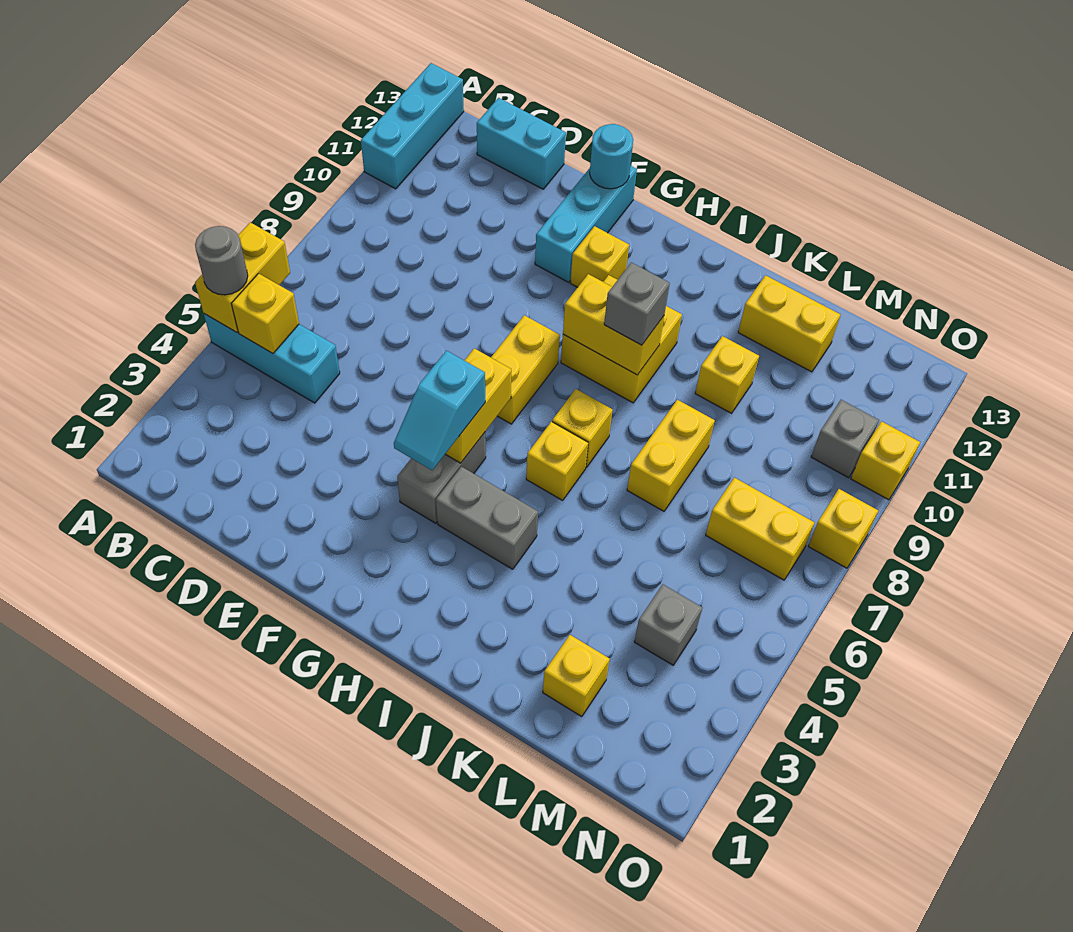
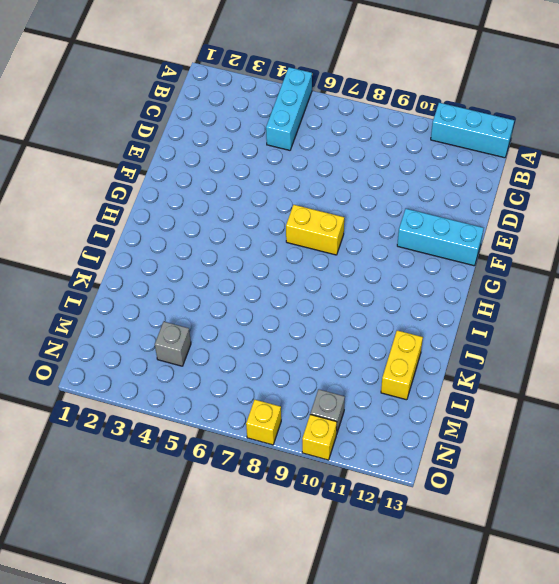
none -> cyan brick C13:D13 level 1
none -> grey brick G4:G5 level 1
none -> yellow brick G11 level 1

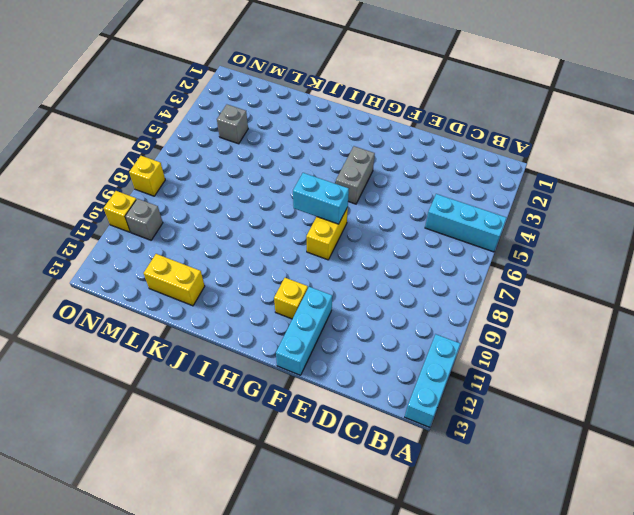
cyan brick G7:H7 level 2 -> cyan brick C13:D13 level 1
none -> grey brick H4:I4 level 1
none -> yellow brick H9:I10 level 1
none -> yellow brick I6 level 1

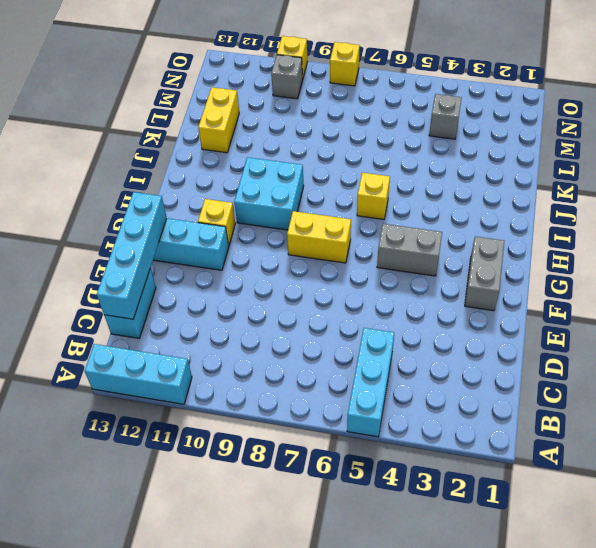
cyan brick C13:F13 level 2 -> cyan round brick F13 level 2
grey brick F2:G2 level 1 -> grey brick H4:I4 level 1
cyan brick H9:I10 level 1 -> yellow brick H9:I10 level 1
none -> yellow brick I7 level 1
none -> yellow brick K7:K8 level 1
none -> yellow brick K10 level 1

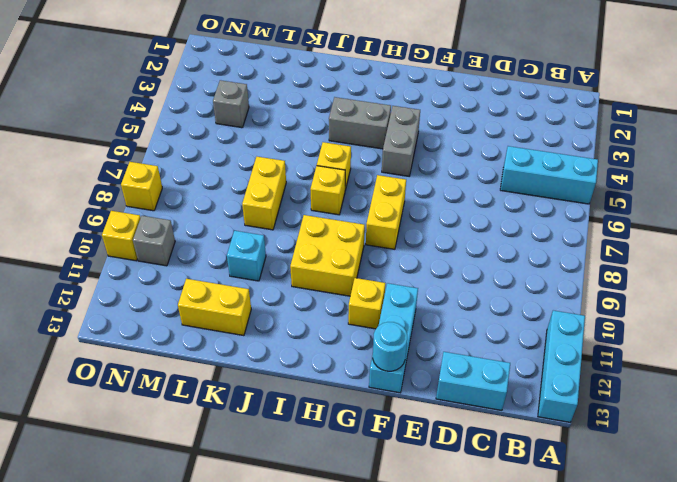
cyan brick K10 level 1 -> yellow brick K10 level 1
none -> yellow brick L2 level 1
none -> yellow brick M7:N7 level 1
none -> yellow brick A5:A6 level 2

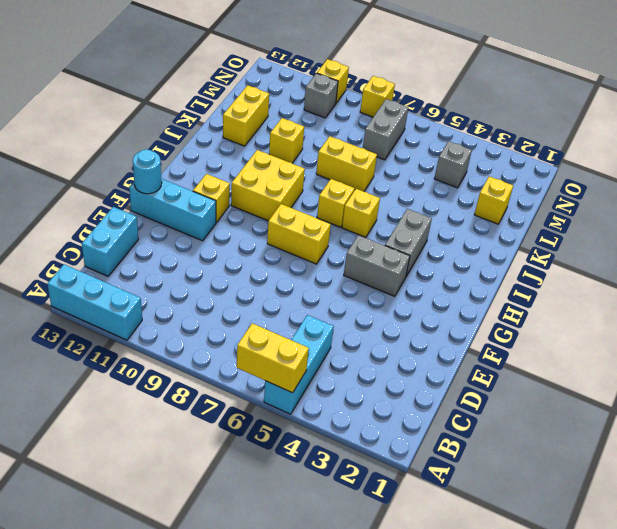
grey brick M7:N7 level 1 -> yellow brick M7:N7 level 1
none -> yellow brick B5 level 2
none -> yellow brick G5:G6 level 2
none -> yellow brick H9:I9 level 2

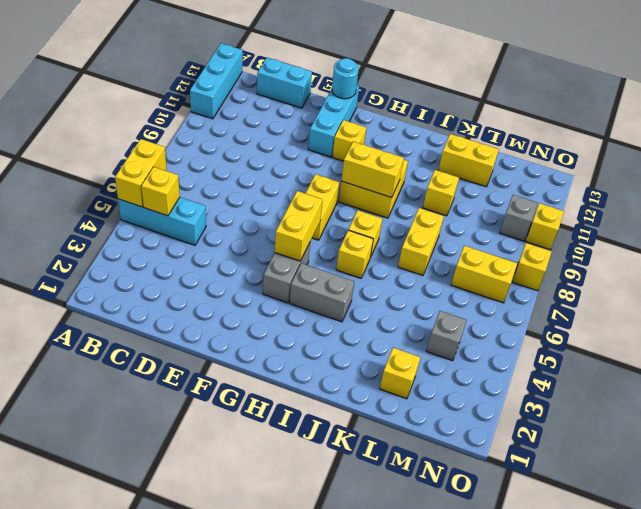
none -> grey round brick A5 level 3
none -> cyan slope G4:G5 level 3 top 5
none -> grey brick I9 level 3

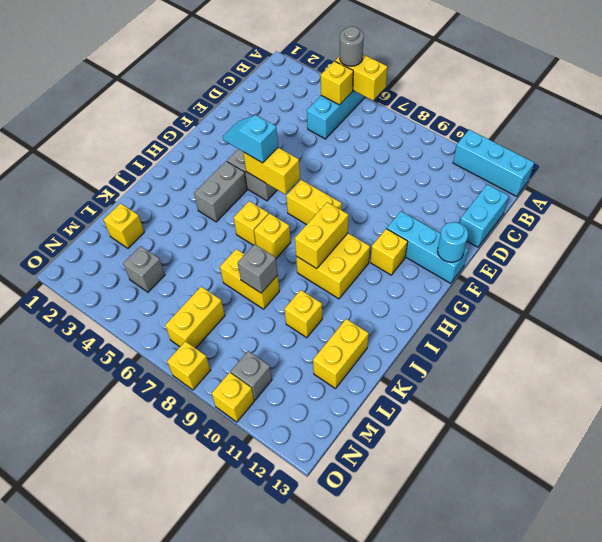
grey brick K8 level 2 -> grey brick I9 level 3

